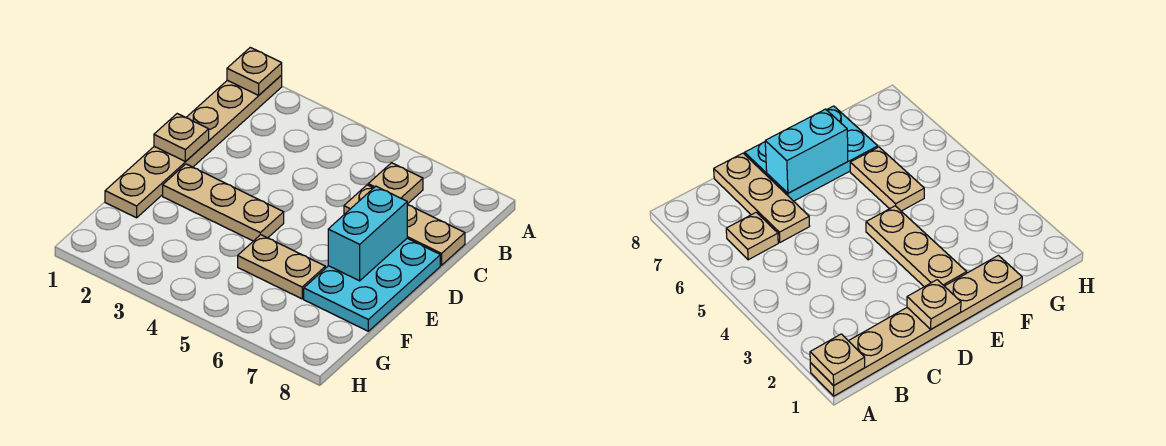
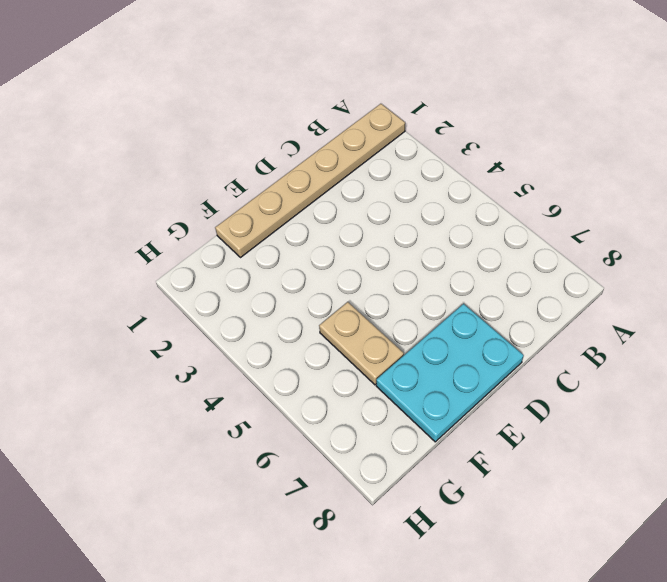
none -> tan plate B6 level 1
none -> tan plate C6:C8 level 1

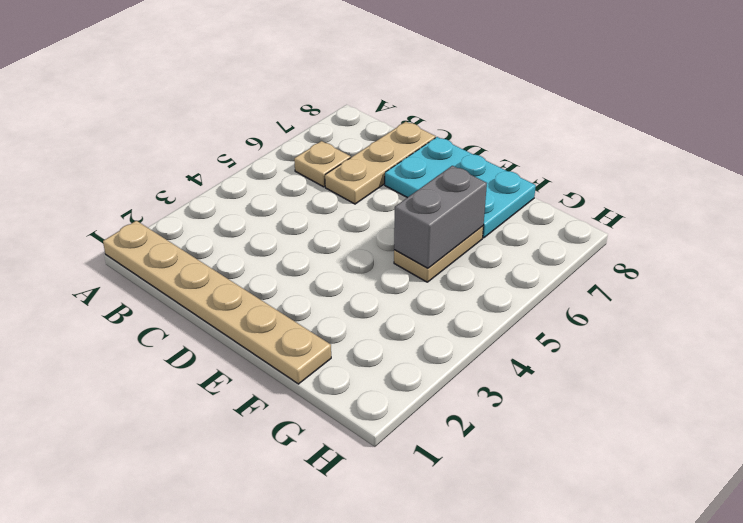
grey brick F5:F6 level 2 -> none
none -> tan plate E2:E4 level 1
none -> tan plate A1 level 2

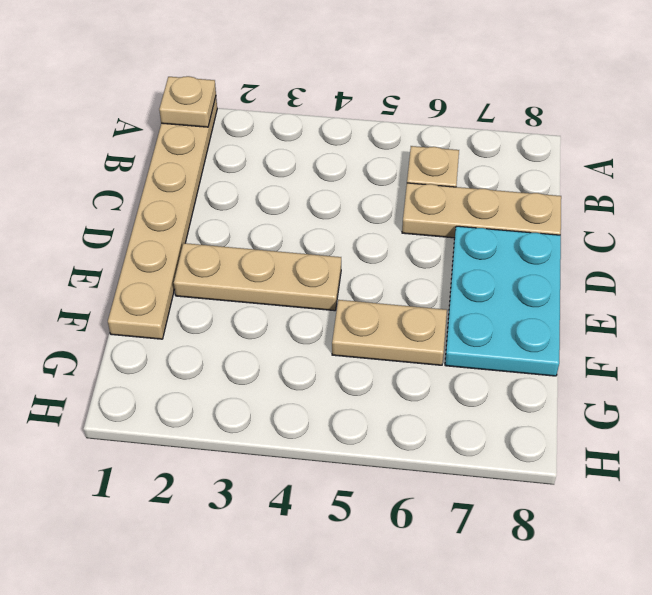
none -> tan plate D1 level 2
none -> cyan brick D7:E7 level 2

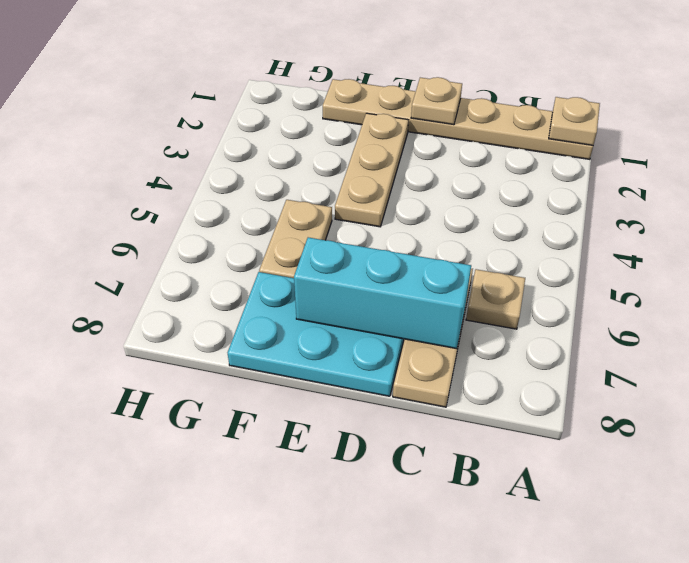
cyan brick C7:E7 level 2 -> cyan brick D7:E7 level 2

